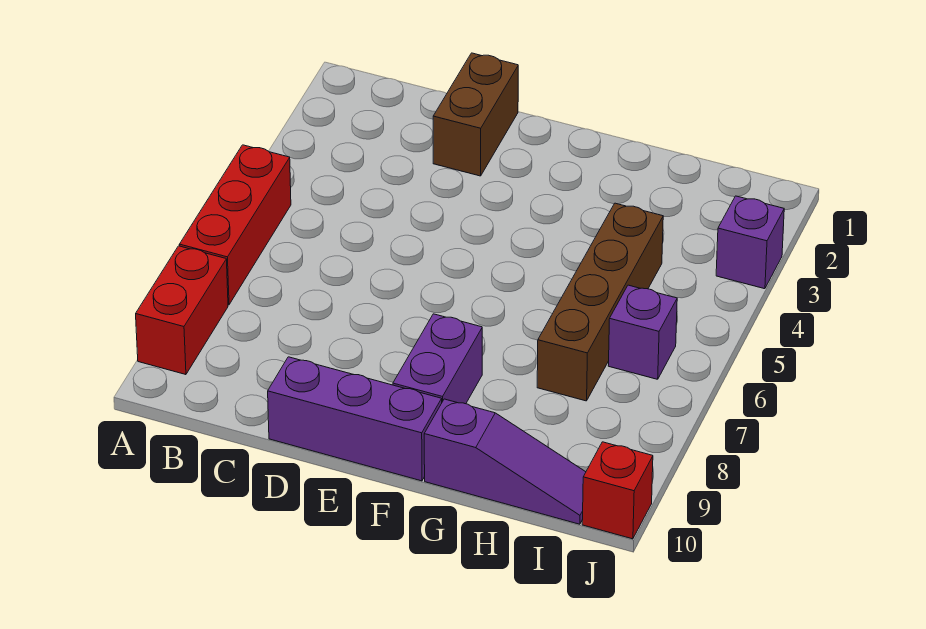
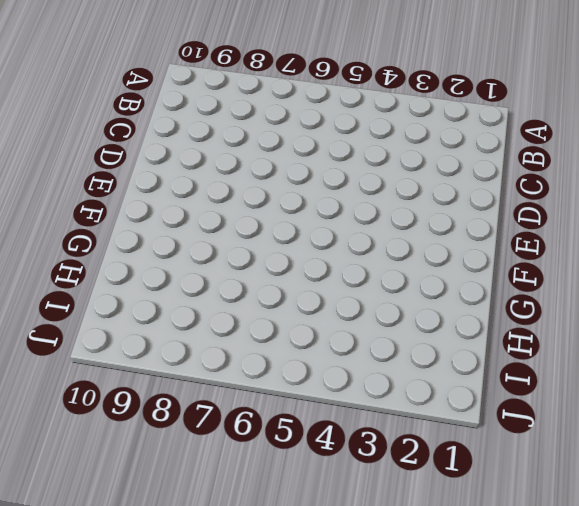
none -> red brick A5:A7 level 1
none -> red brick A8:A9 level 1

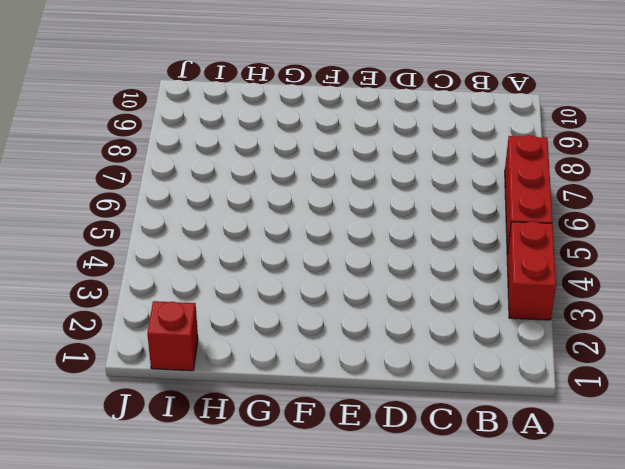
red brick A3:A4 level 1 -> red brick A8:A9 level 1
red brick I1 level 1 -> red brick J10 level 1
none -> brown brick D1:D2 level 1
none -> purple brick D10:F10 level 1

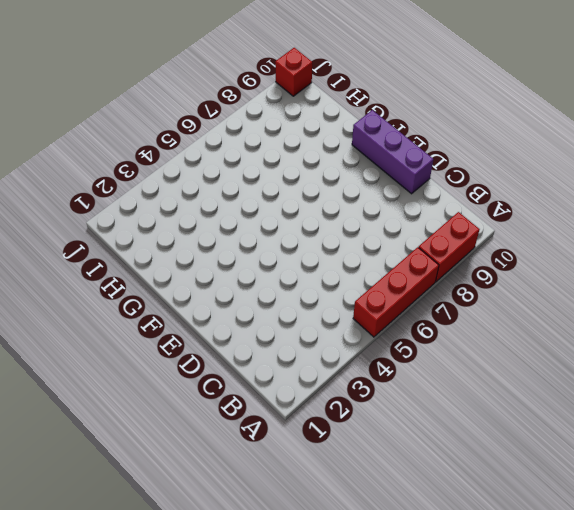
none -> brown brick D1:D2 level 1
none -> purple brick F8:F9 level 1

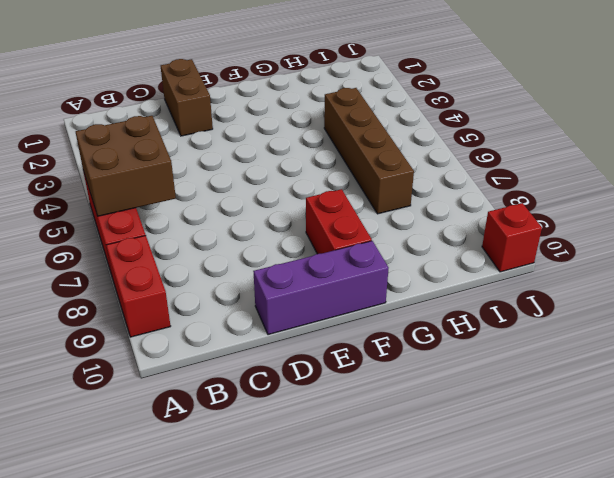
brown brick A5:B6 level 2 -> none
red brick F8:F9 level 1 -> purple brick F8:F9 level 1
none -> purple slope G10:I10 level 1 top G
none -> purple brick I6 level 1

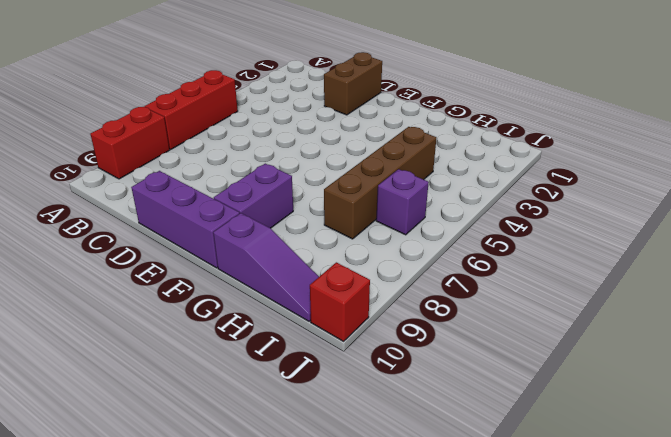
none -> purple brick J3 level 1

